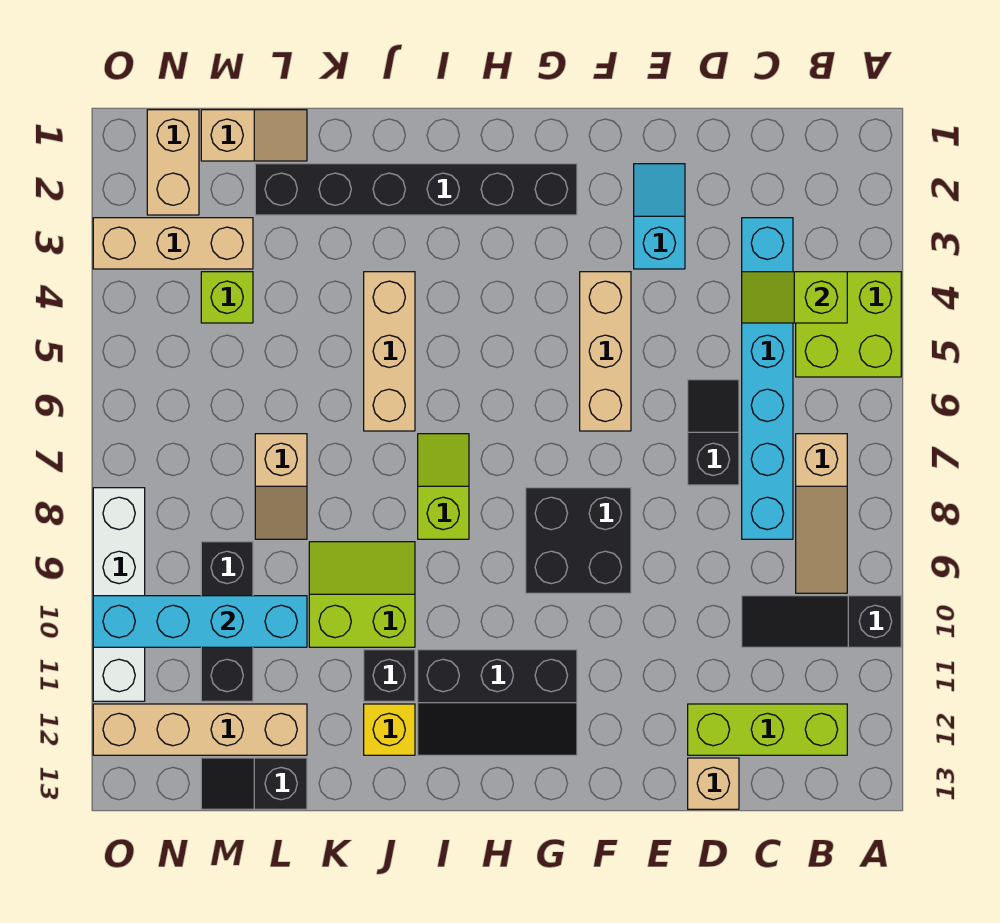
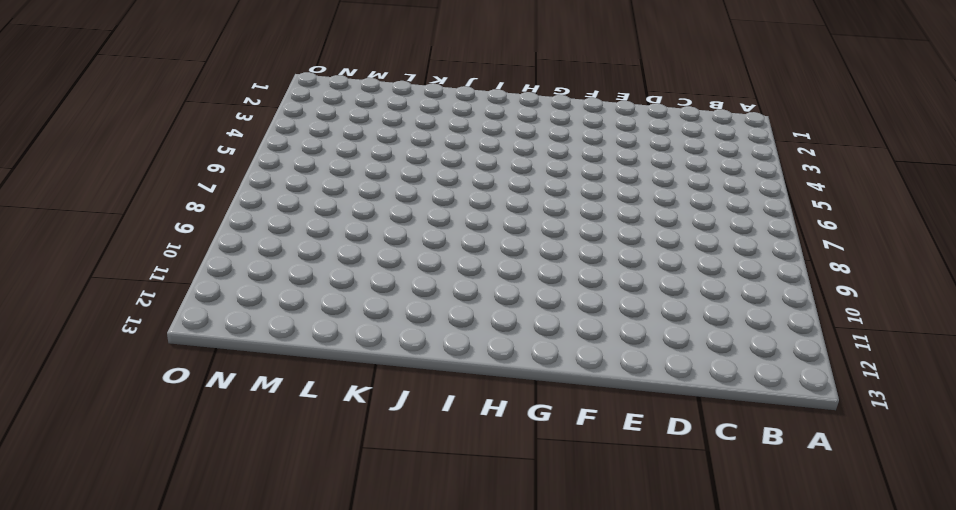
none -> lime brick A4:B5 level 1
none -> black slope A10:C10 level 1 top A
none -> tan slope B7:B9 level 1 top 7

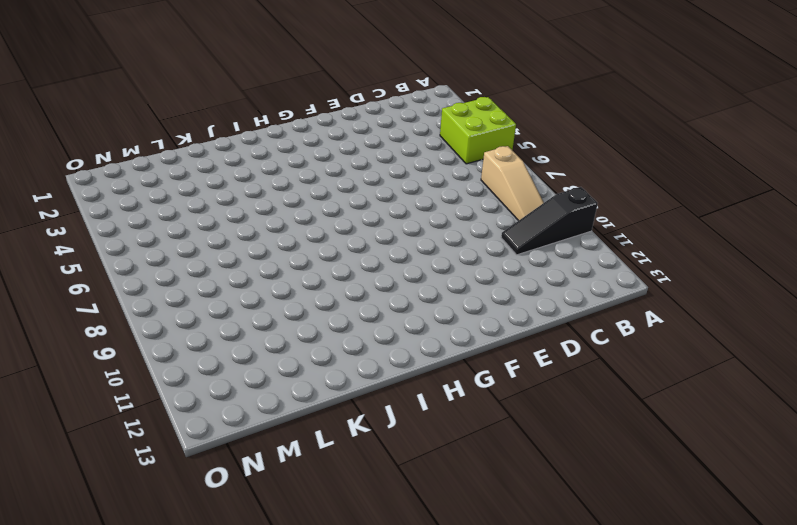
none -> lime brick B12:D12 level 1
none -> cyan brick C3:C8 level 1
none -> black slope D6:D7 level 1 top 7

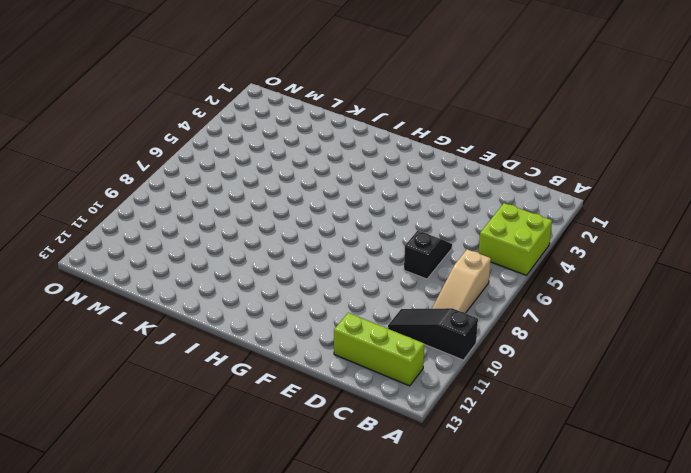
none -> cyan brick C3:C8 level 1
none -> tan brick D13 level 1
none -> cyan slope E2:E3 level 1 top 3

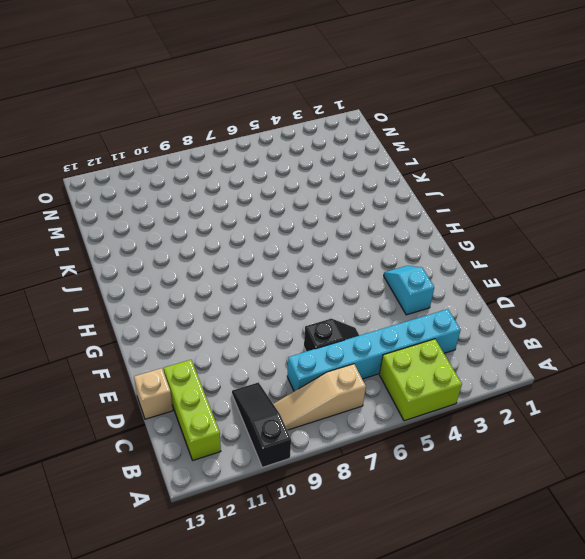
cyan slope E3:F3 level 1 top E -> cyan slope E2:E3 level 1 top 3
none -> tan brick F4:F6 level 1
none -> black brick F8:G9 level 1
none -> black brick G2:L2 level 1

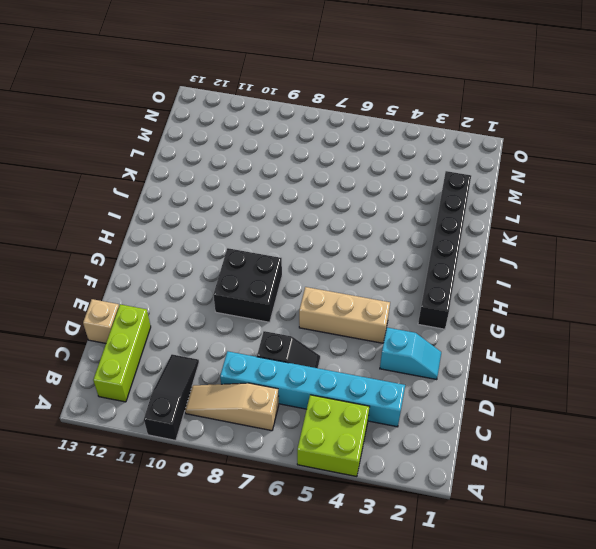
none -> black slope G11:I12 level 1 top 11
none -> lime slope I7:I8 level 1 top 8
none -> tan brick J4:J6 level 1

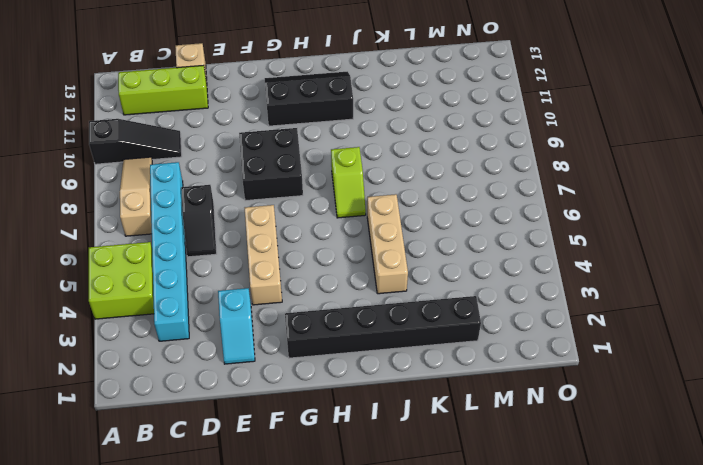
none -> lime slope J9:K10 level 1 top 10
none -> black brick J11 level 1
none -> yellow brick J12 level 1

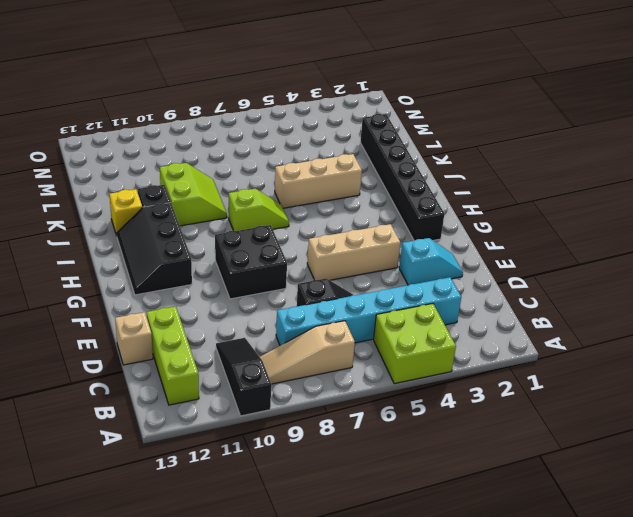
none -> tan slope L1:M1 level 1 top M
none -> tan slope L7:L8 level 1 top 7
none -> tan brick L12:O12 level 1

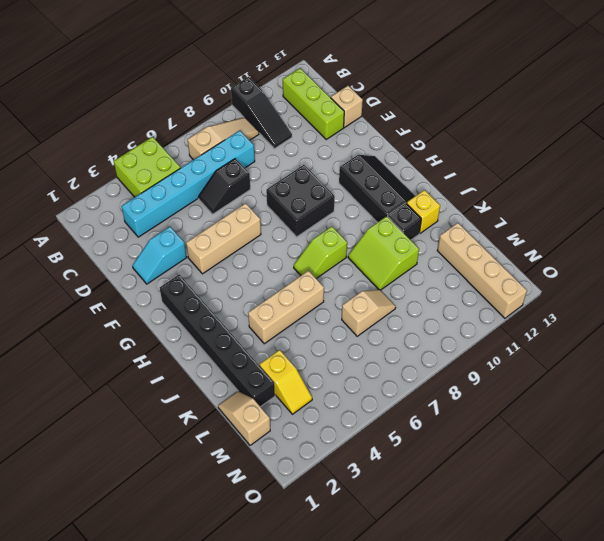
yellow slope L3:M3 level 1 top L -> tan brick M3:O3 level 1
none -> black slope L13:M13 level 1 top L
none -> lime brick M4 level 1
none -> black brick M9:M11 level 1

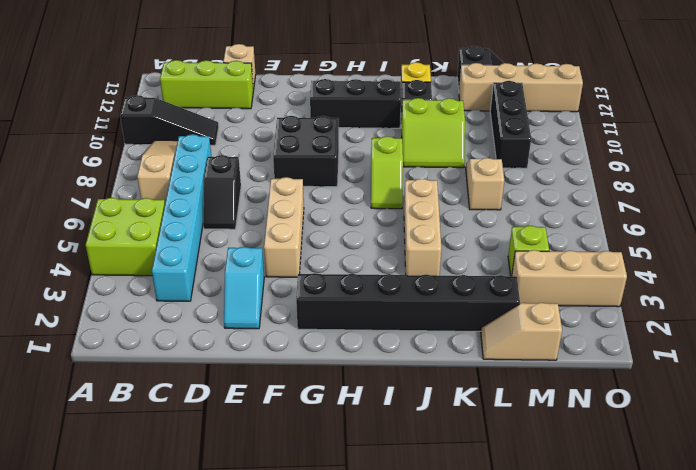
none -> tan brick N1:N2 level 1
none -> white brick O8:O11 level 1
none -> lime slope B4:C4 level 2 top B

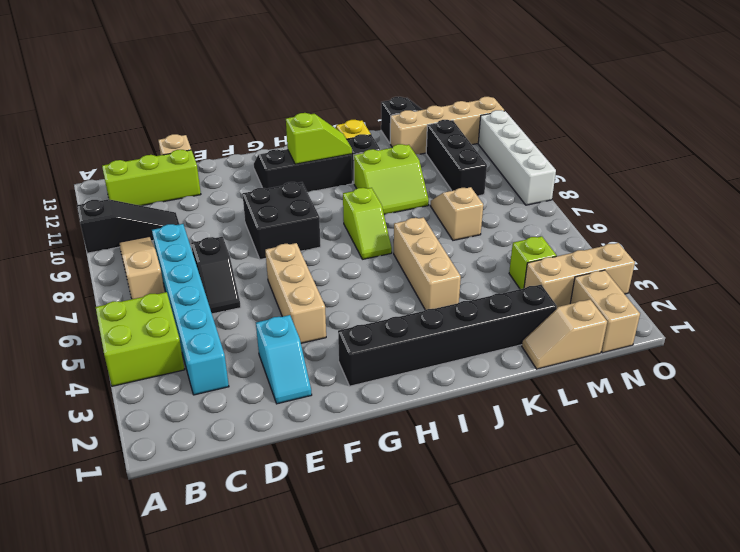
lime slope H11:I11 level 2 top H -> lime slope B4:C4 level 2 top B
none -> cyan brick L10:O10 level 2

